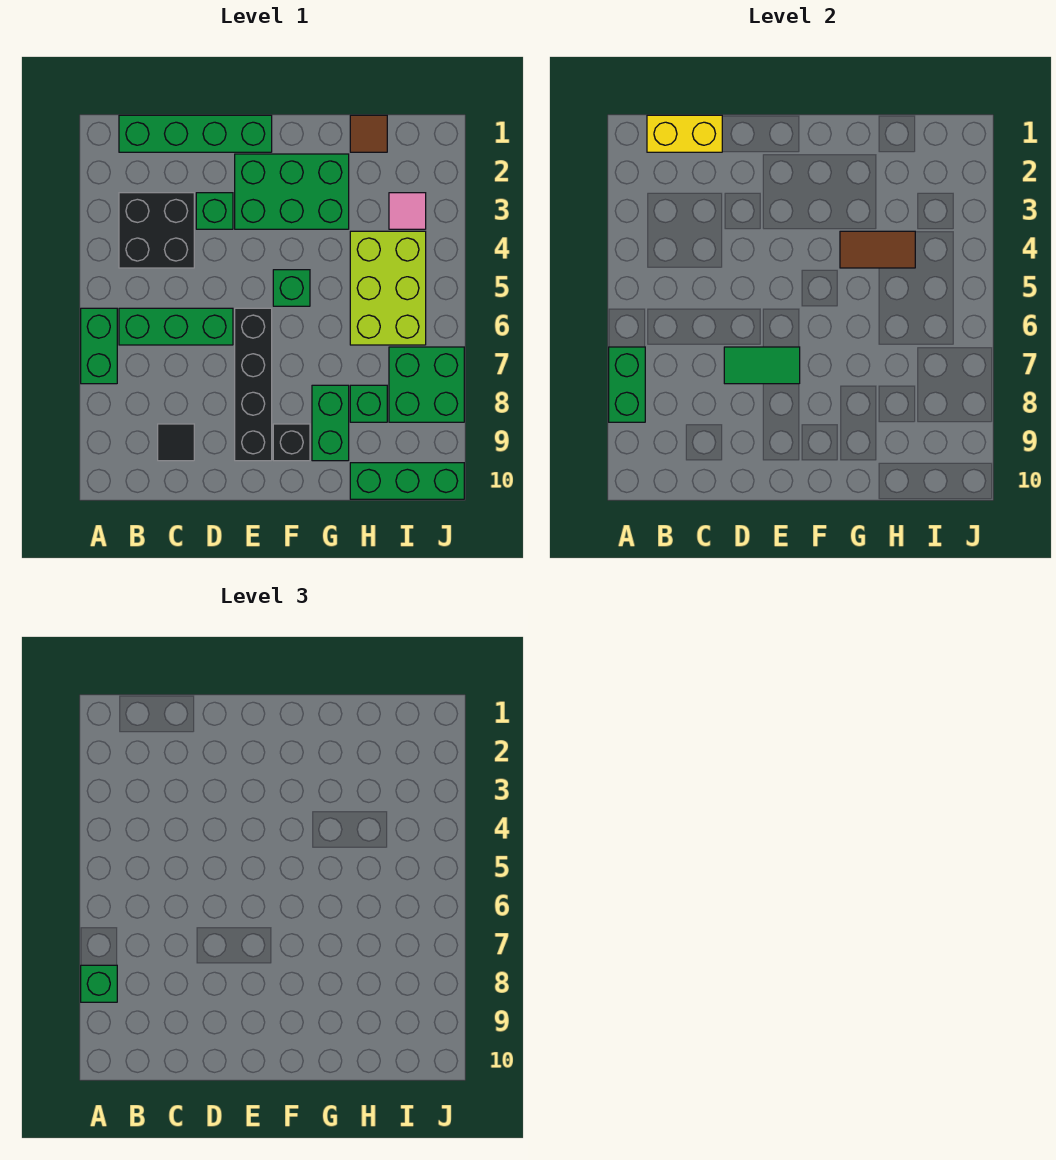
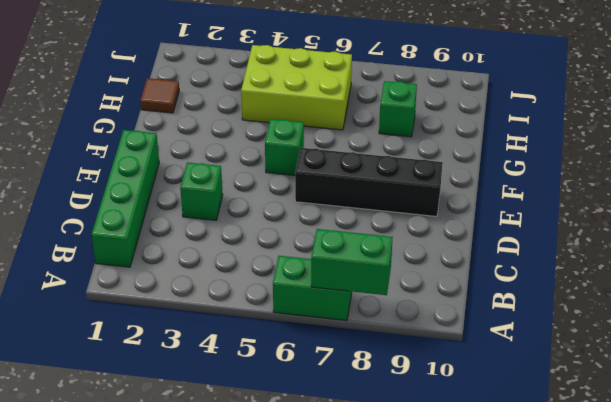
none -> black brick B3:C4 level 1
none -> green brick B6:D6 level 1
none -> black tile C9 level 1

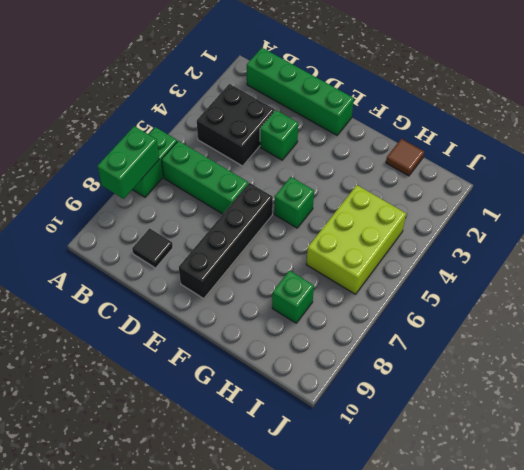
none -> green brick E2:G3 level 1
none -> black brick F9 level 1
none -> green brick G8:G9 level 1

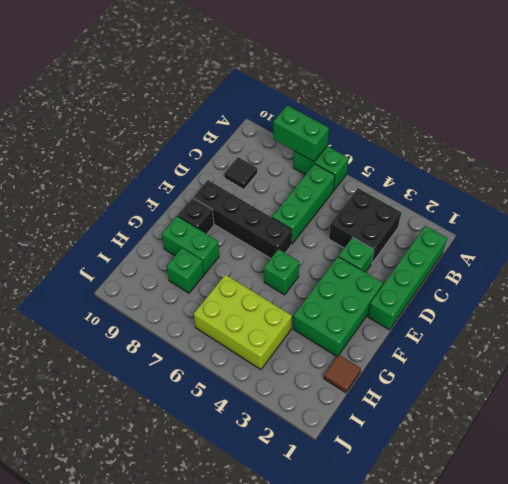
none -> green brick H10:J10 level 1
none -> pink tile I3 level 1
none -> green brick I7:J8 level 1

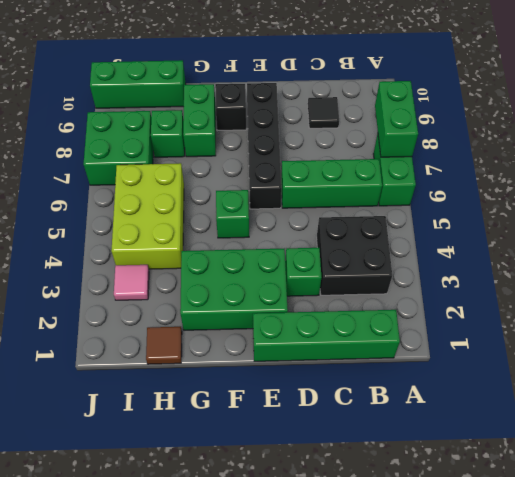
none -> yellow brick B1:C1 level 2
none -> green tile D7:E7 level 2
none -> brown tile G4:H4 level 2

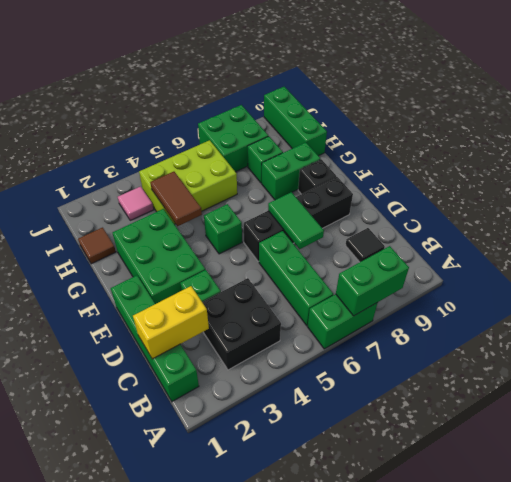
yellow brick C1:C2 level 2 -> yellow brick B1:C1 level 2
none -> green brick A8 level 3

